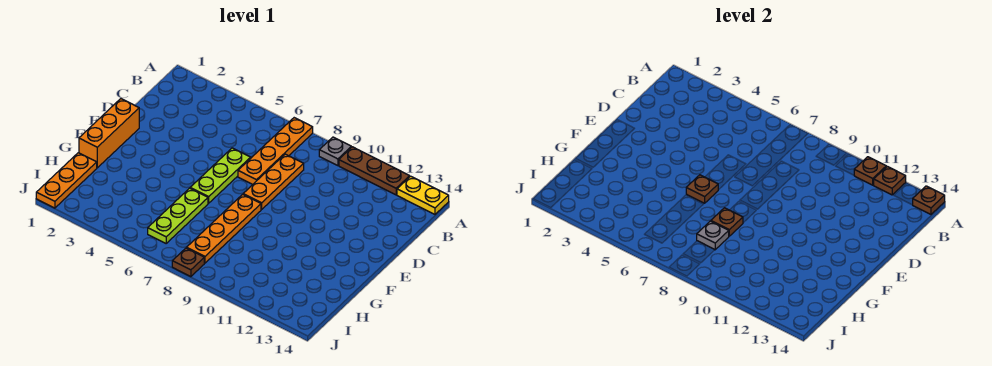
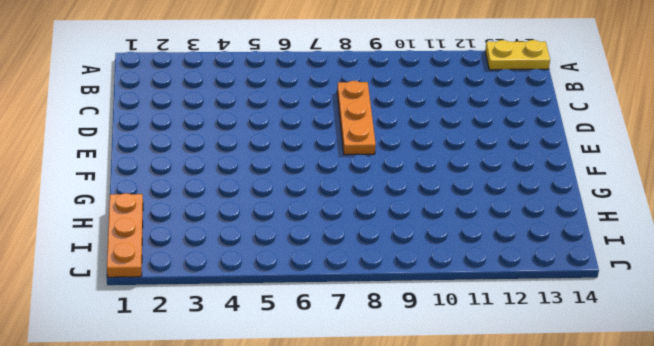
none -> orange plate A7:D7 level 1
none -> grey plate A9 level 1
none -> brown plate A10:A12 level 1

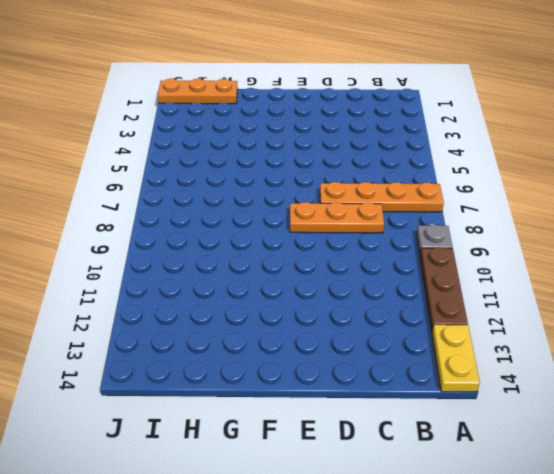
none -> lime plate D6:F6 level 1
none -> orange brick E1:G1 level 1
none -> orange plate F8:I8 level 1

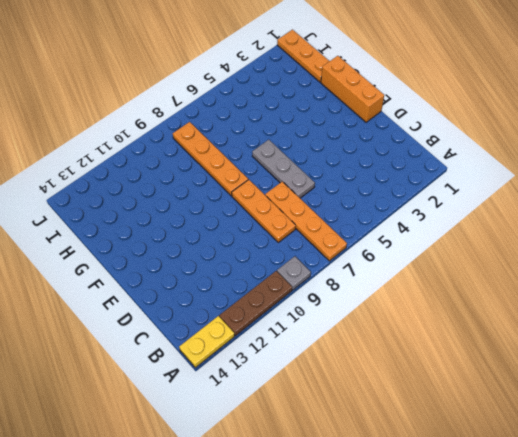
grey plate D6:F6 level 1 -> lime plate D6:F6 level 1
none -> lime plate G6:I6 level 1
none -> brown plate J8 level 1
none -> brown plate A11 level 2

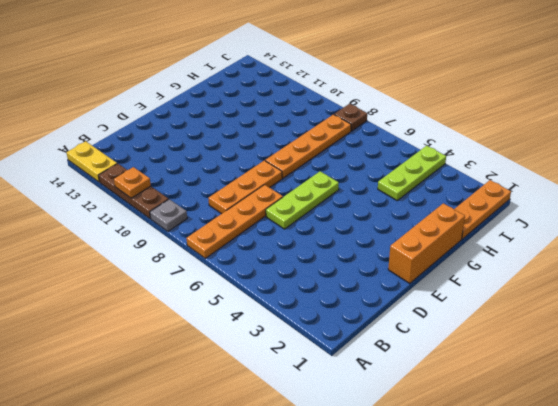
orange plate A11 level 2 -> brown plate A11 level 2
lime plate H4:J4 level 1 -> lime plate G6:I6 level 1
none -> brown plate A12 level 2
none -> brown plate A14 level 2
none -> brown plate F6 level 2

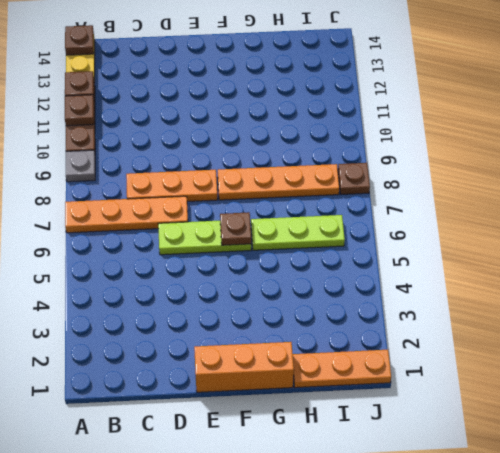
none -> brown plate G8 level 2
none -> grey plate H8 level 2

